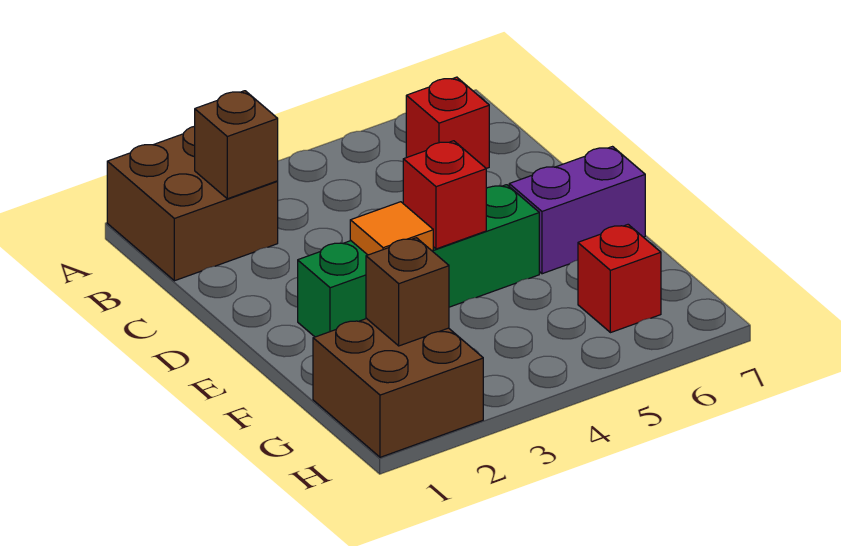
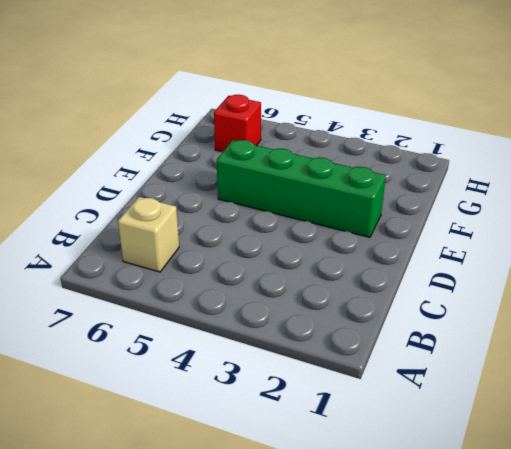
tan brick B6 level 1 -> red brick B6 level 1
none -> brown brick A1:B2 level 1
none -> purple brick E6:E7 level 1

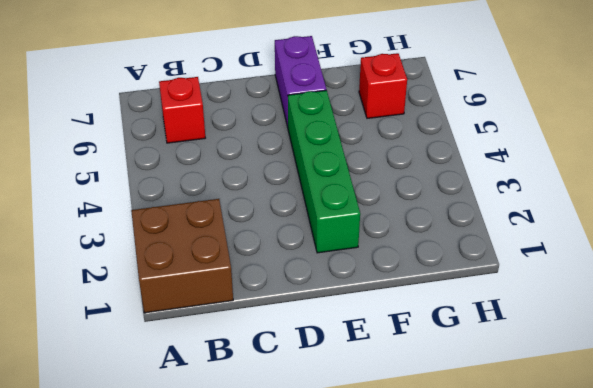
none -> brown brick G1:H2 level 1
none -> brown brick B2 level 2

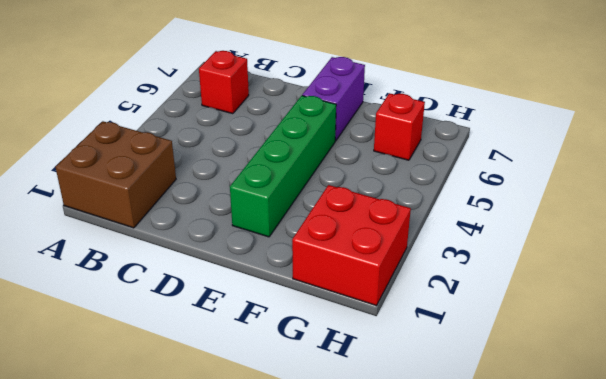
red brick G1:H2 level 1 -> brown brick G1:H2 level 1
none -> brown brick B2 level 2
none -> orange tile E3 level 2

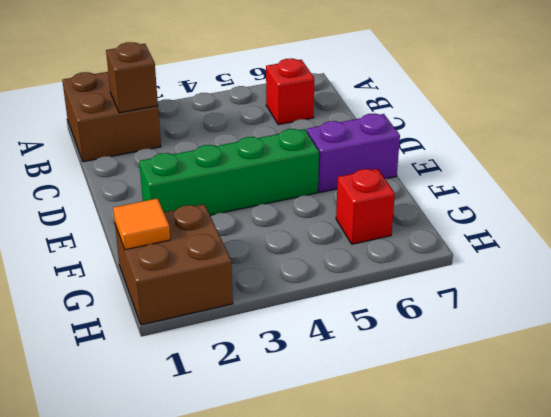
orange tile G1 level 2 -> orange tile E3 level 2
none -> red brick E4 level 2
none -> brown brick G2 level 2

